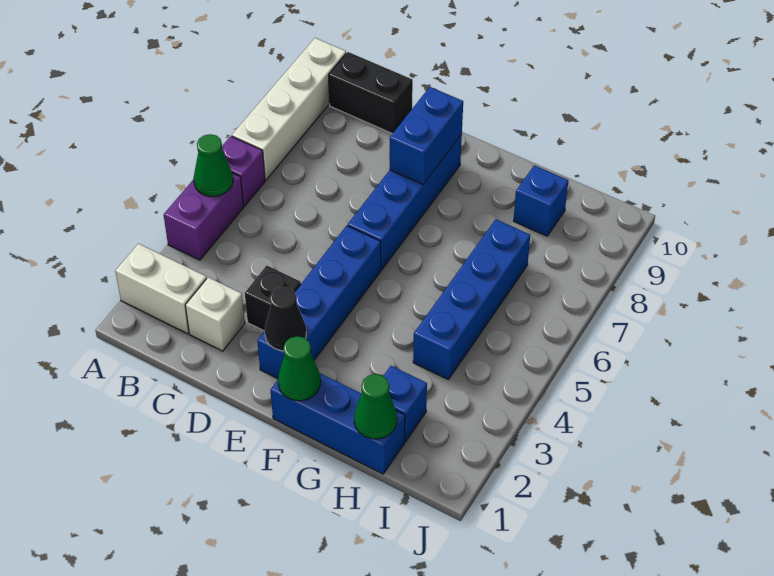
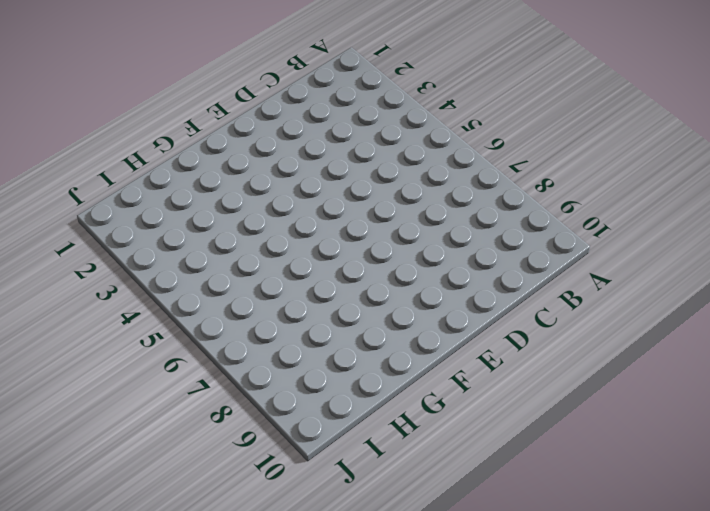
none -> white brick A2:B2 level 1
none -> purple brick A4:A5 level 1
none -> purple brick A6 level 1

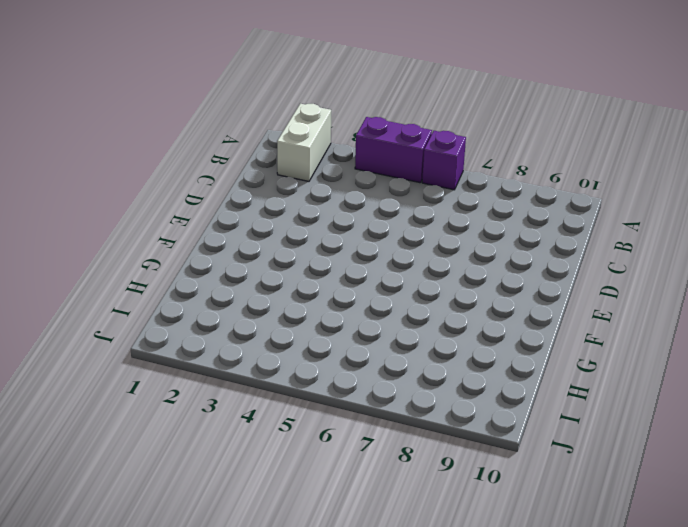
none -> white brick A7:A10 level 1
none -> black brick B10:C10 level 1
none -> white brick C2 level 1

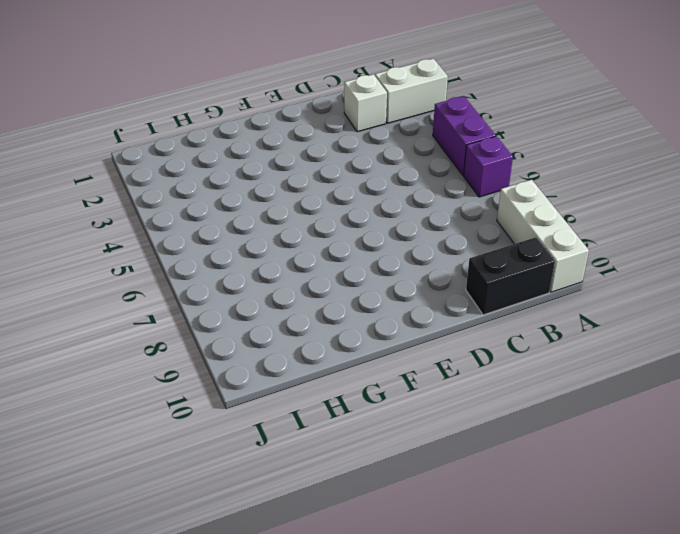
white brick A8:A10 level 1 -> white brick A7:A10 level 1
none -> black brick D3 level 1
none -> blue brick E2:E5 level 1
none -> blue brick E6:E9 level 1

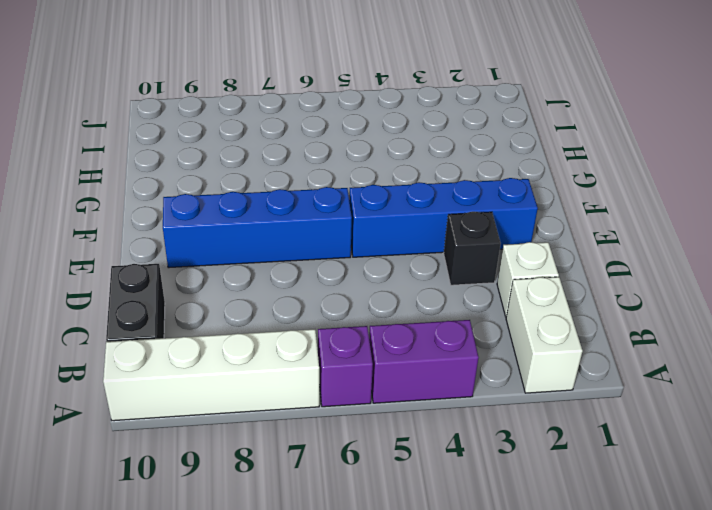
none -> blue brick F1:H1 level 1
none -> blue brick H2 level 1
none -> blue brick H4:H7 level 1

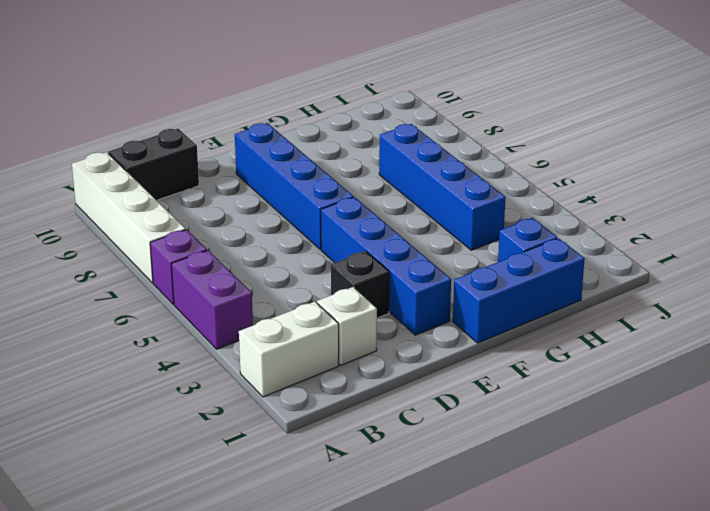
none -> blue brick H9 level 1
none -> green cone A5 level 2
none -> black cone E2 level 2

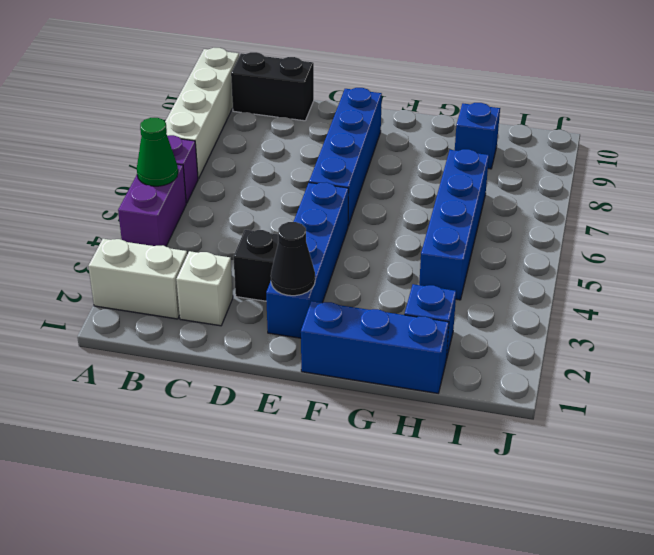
none -> blue brick E8:E9 level 2
none -> green cone F1 level 2
none -> green cone H1 level 2

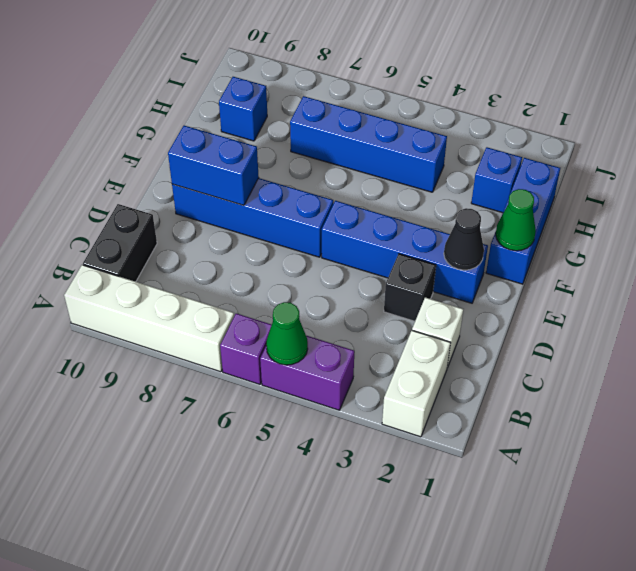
none -> green cone H1 level 2

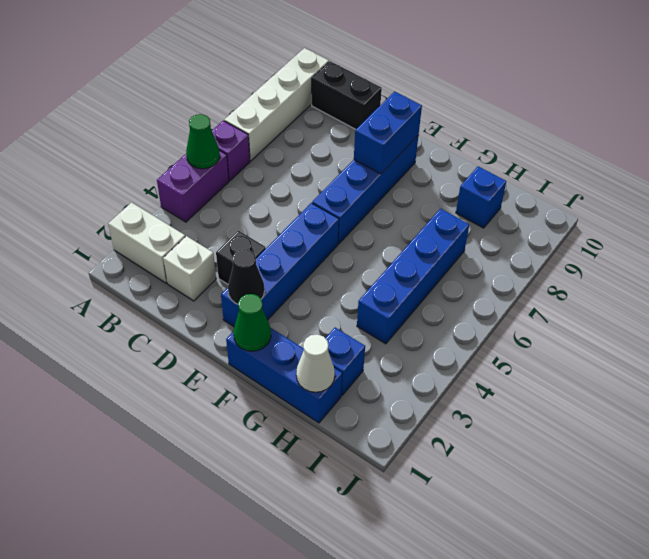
white cone H1 level 2 -> green cone H1 level 2

